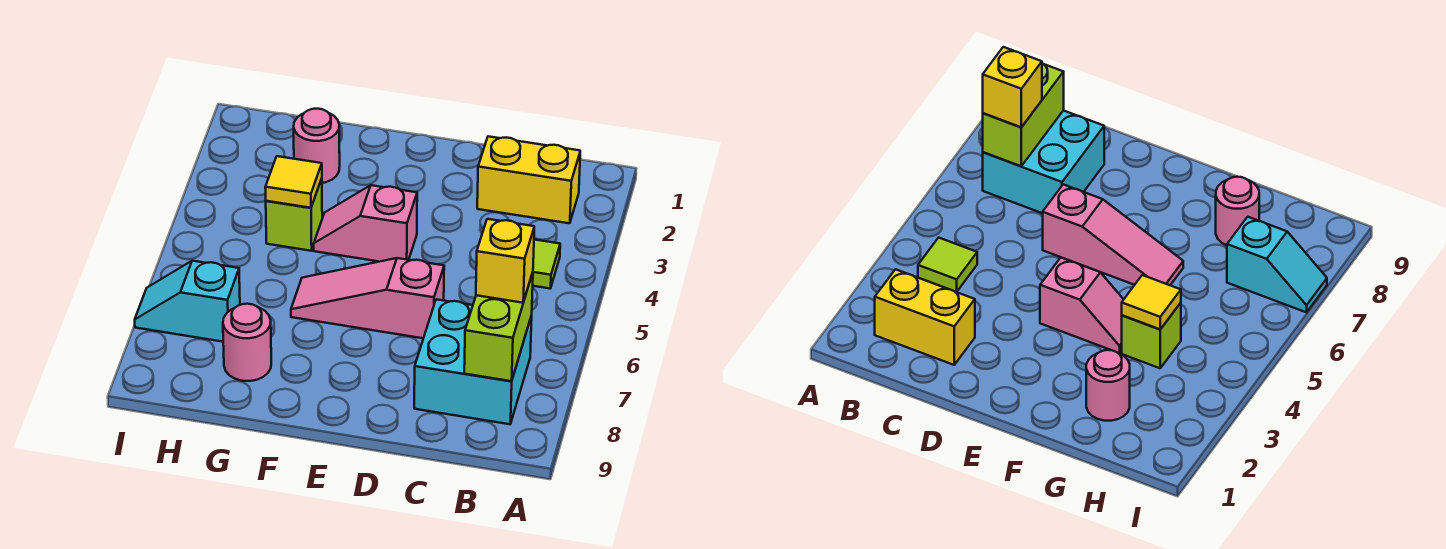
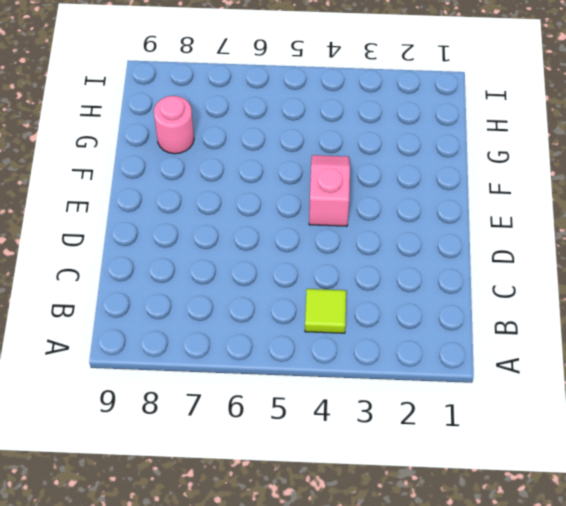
none -> yellow brick B2:C2 level 1
none -> cyan brick B7:C8 level 1
none -> pink slope D6:F6 level 1 top D

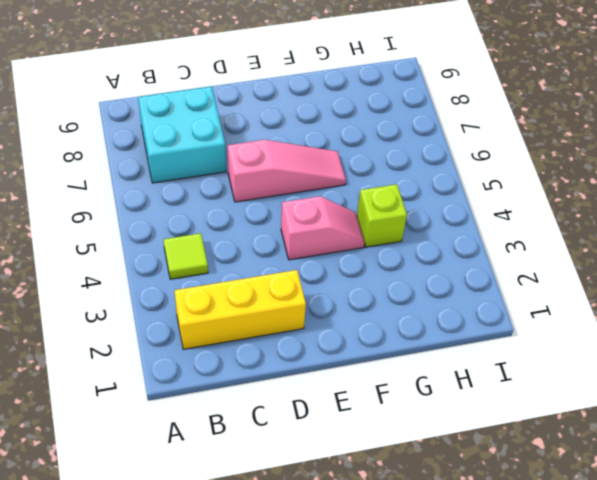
yellow brick B2:D2 level 1 -> yellow brick B2:C2 level 1
none -> pink round brick G2 level 1
none -> pink round brick G8 level 1
none -> cyan slope H7:I7 level 1 top H

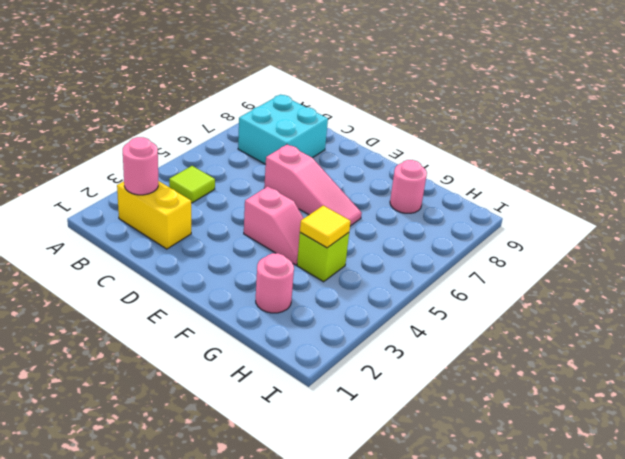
pink round brick B2 level 2 -> none
none -> cyan slope H7:I7 level 1 top H
none -> lime brick B7:B8 level 2
none -> yellow brick B7 level 3

